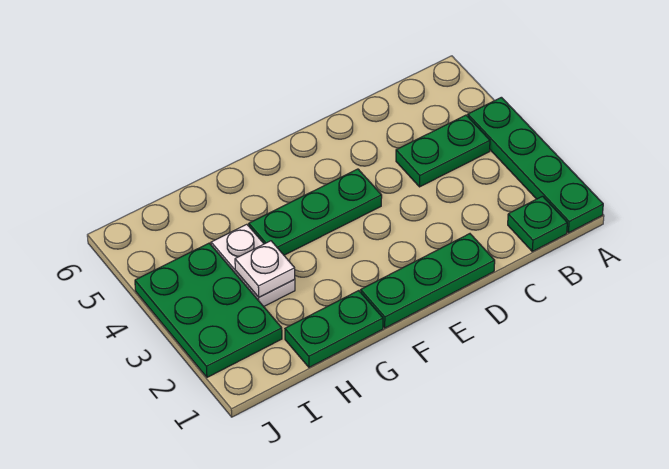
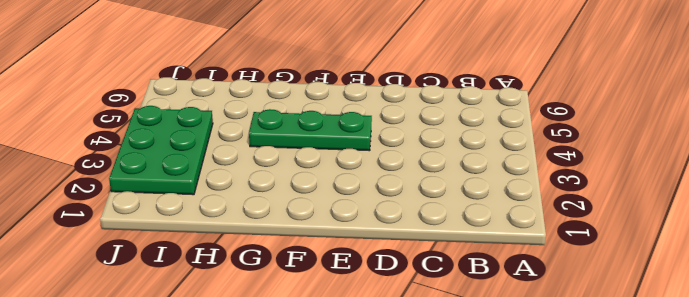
none -> green plate A1:A4 level 1
none -> green plate B1 level 1

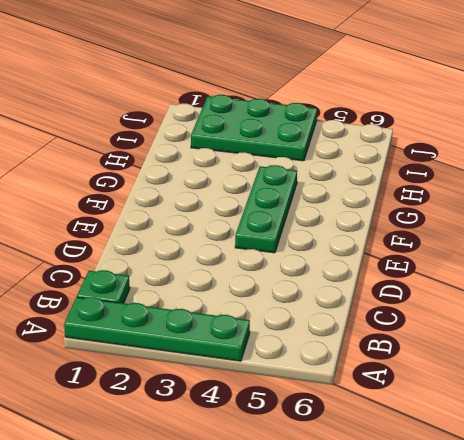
none -> green plate B4:C4 level 1
none -> green plate D1:F1 level 1

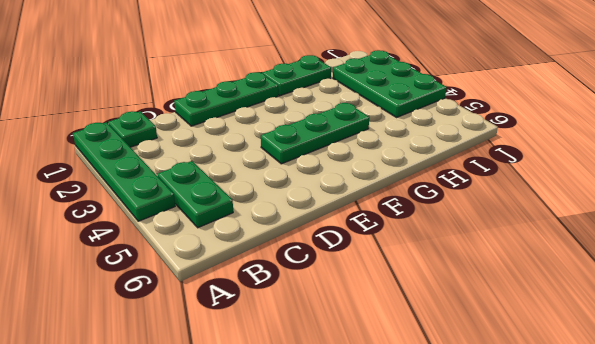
green plate B4:B5 level 1 -> green plate B4:C4 level 1
none -> white plate H3:H4 level 1
none -> white plate H3 level 2

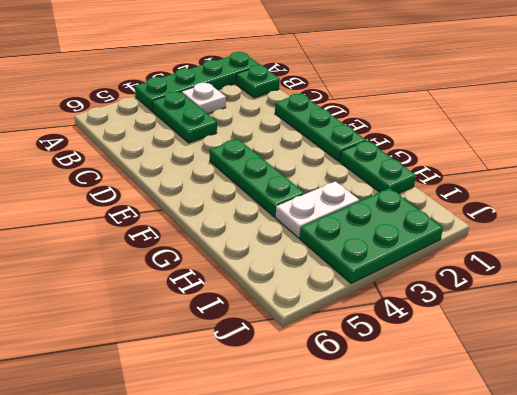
white plate B3 level 1 -> white plate H3 level 2

